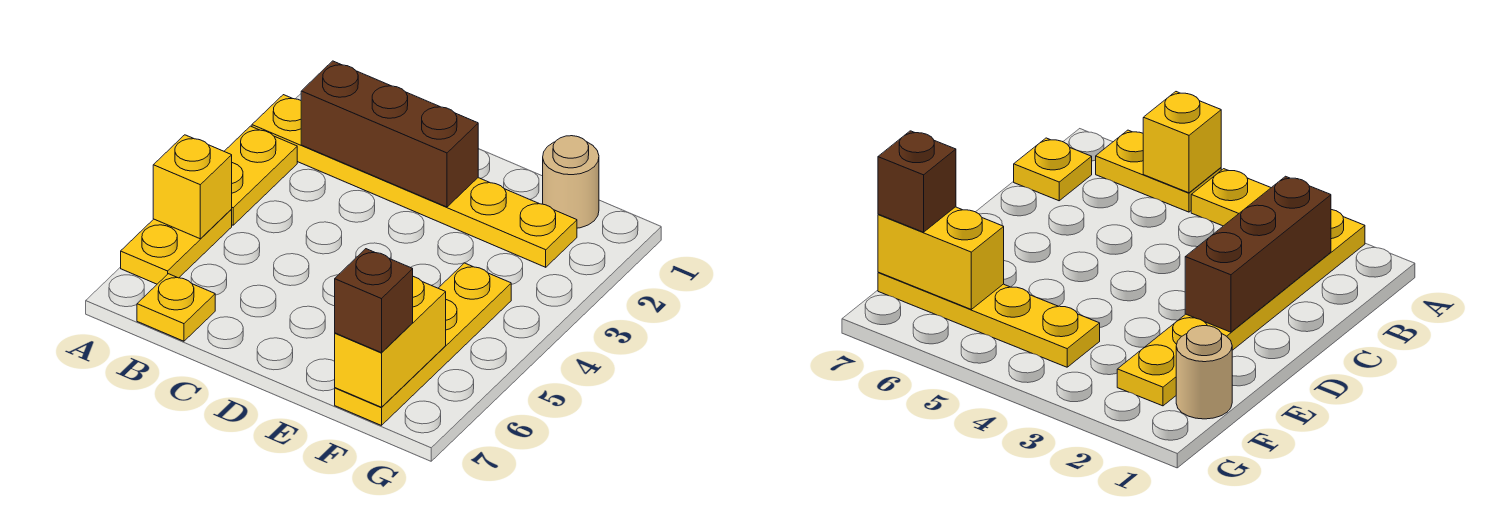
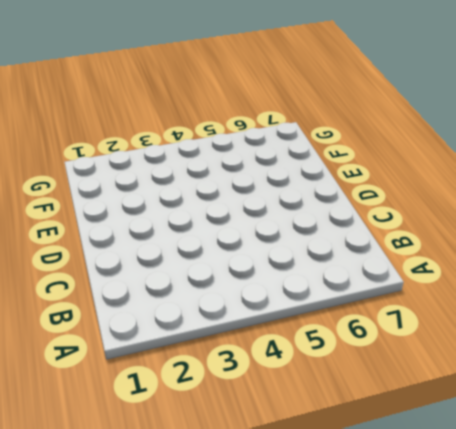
none -> yellow plate A2:F2 level 1
none -> yellow plate A3:A4 level 1

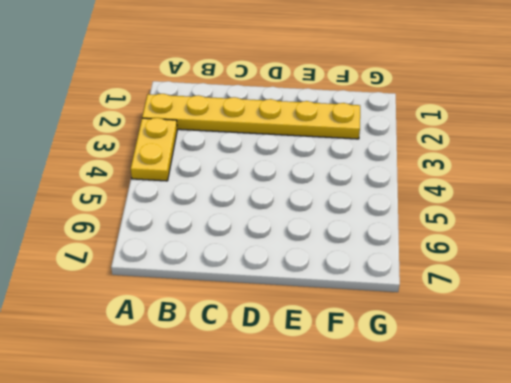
none -> yellow plate A5:A6 level 1
none -> yellow plate B7 level 1

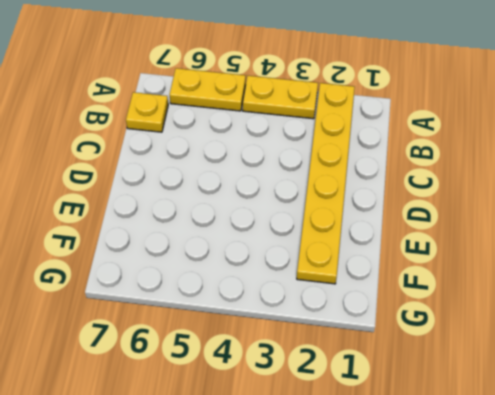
none -> tan round brick F1 level 1
none -> yellow plate F4:F7 level 1

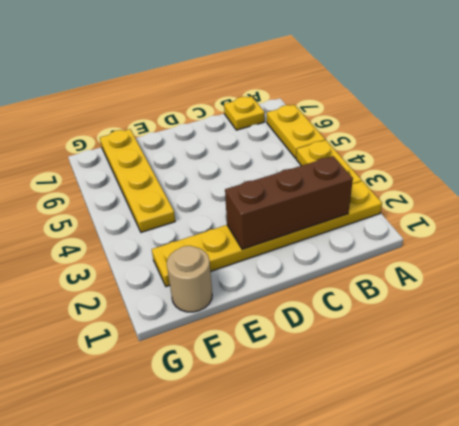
none -> yellow brick A5 level 2
none -> yellow brick F6:F7 level 2

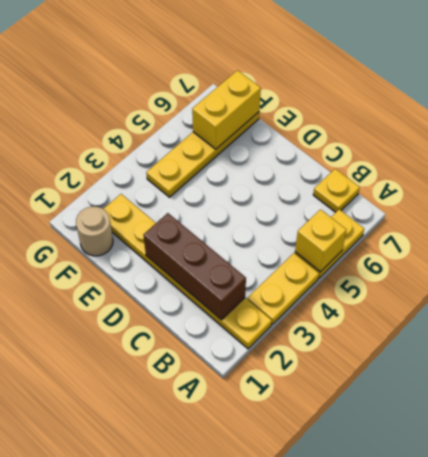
none -> brown brick F7 level 3

